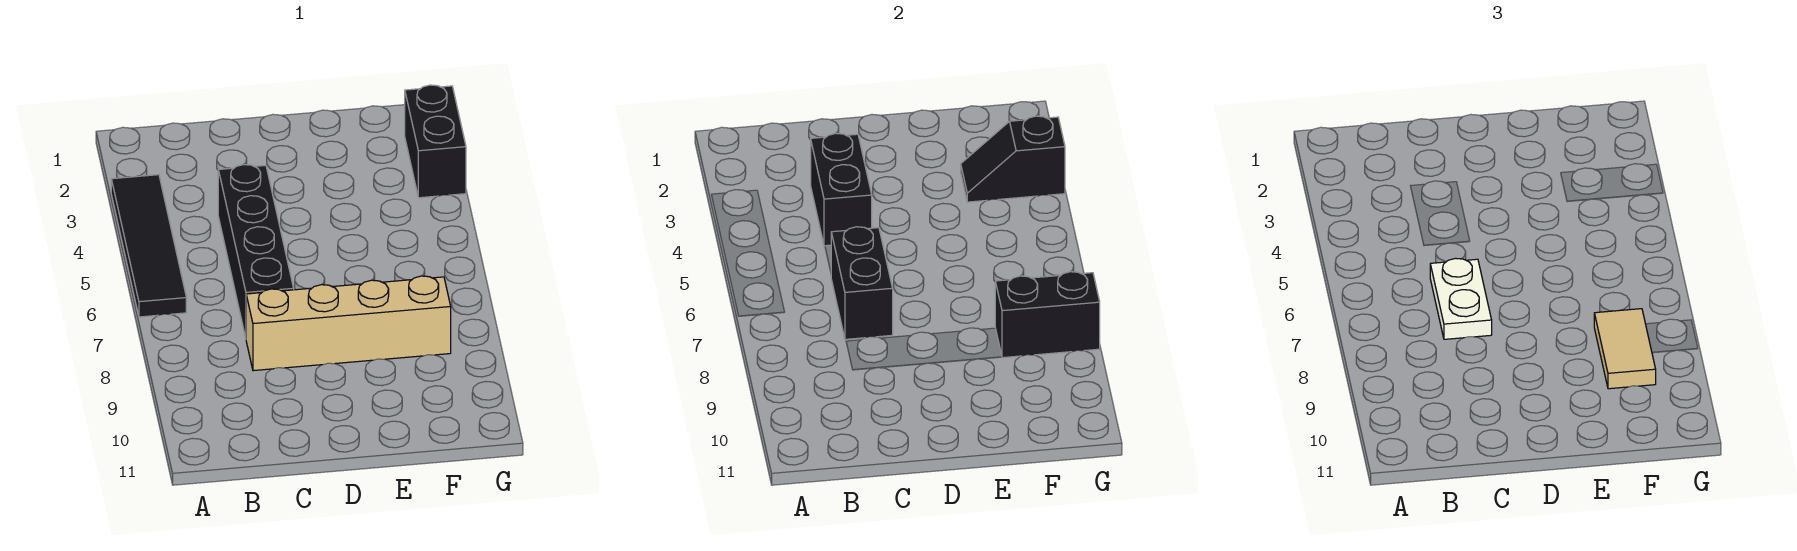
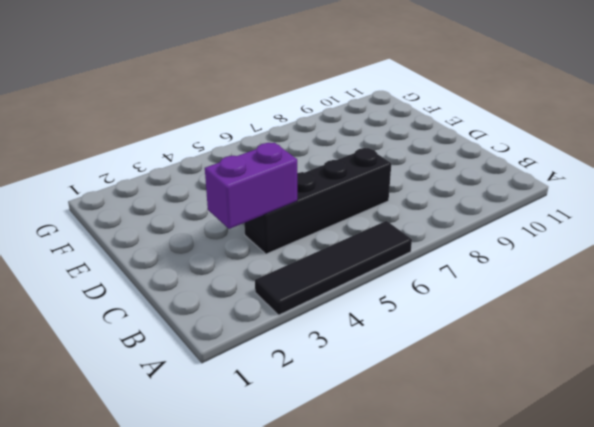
purple brick C3:C4 level 2 -> black brick C3:C4 level 2
none -> tan brick C8:F8 level 1
none -> black brick G2:G3 level 1

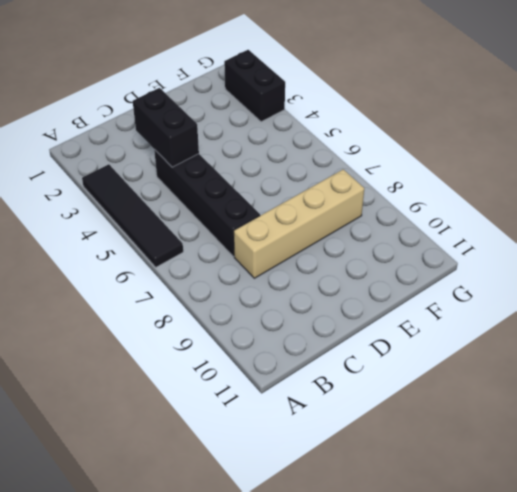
none -> black brick C6:C7 level 2
none -> black slope F3:G3 level 2 top G

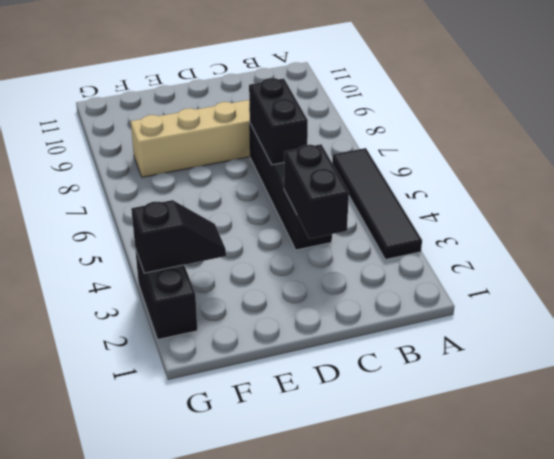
none -> black brick F8:G8 level 2
none -> white plate C6:C7 level 3

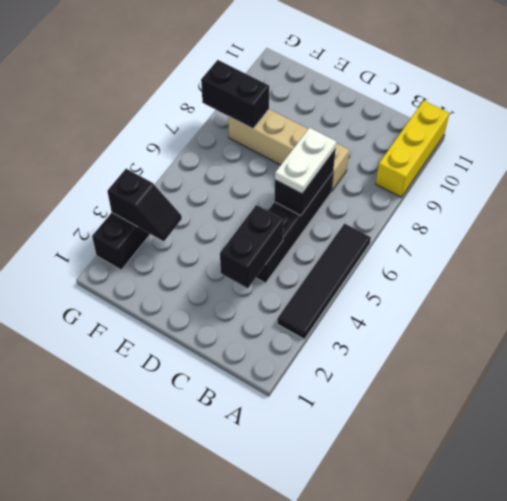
yellow brick A9:A11 level 1 -> none
none -> tan tile F8:F9 level 3

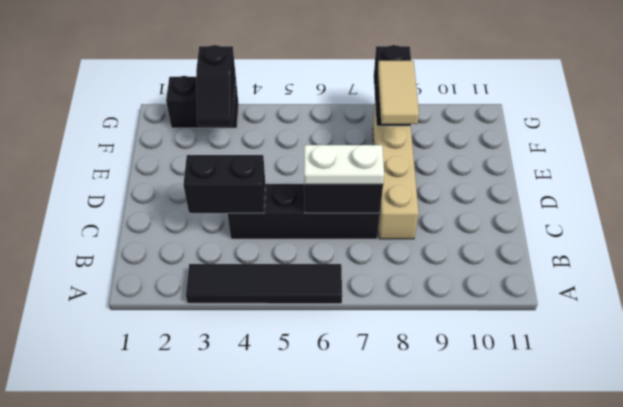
tan tile E8:F8 level 3 -> tan tile F8:F9 level 3

